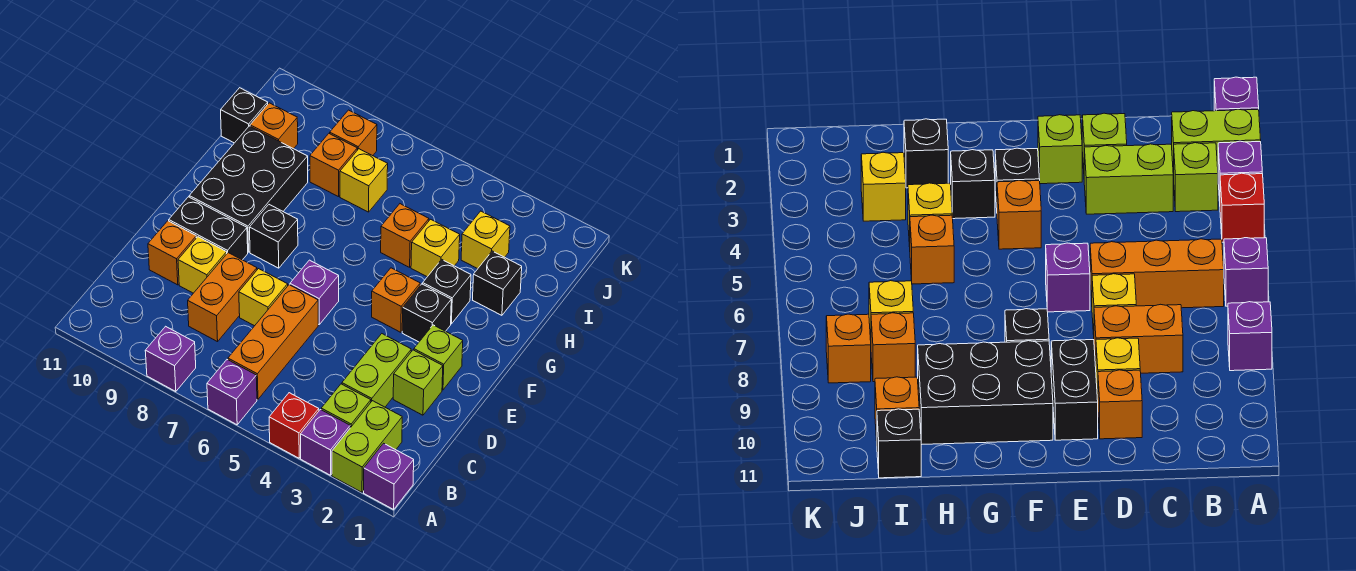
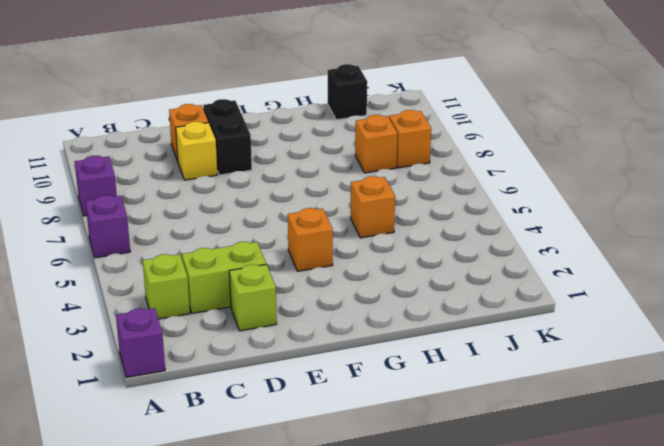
none -> lime brick A2:B2 level 1
none -> purple brick A3 level 1
none -> red brick A4 level 1
none -> orange brick B6:D6 level 1

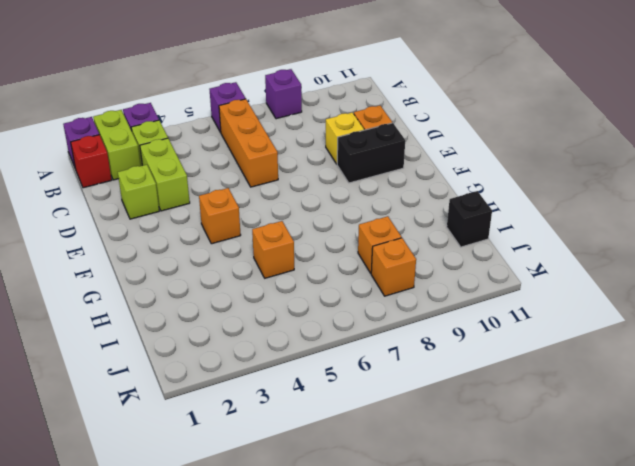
red brick B1 level 1 -> red brick A4 level 1
none -> orange brick C8:D8 level 1
none -> yellow brick D7 level 1
none -> lime brick E2 level 1
none -> purple brick E6 level 1

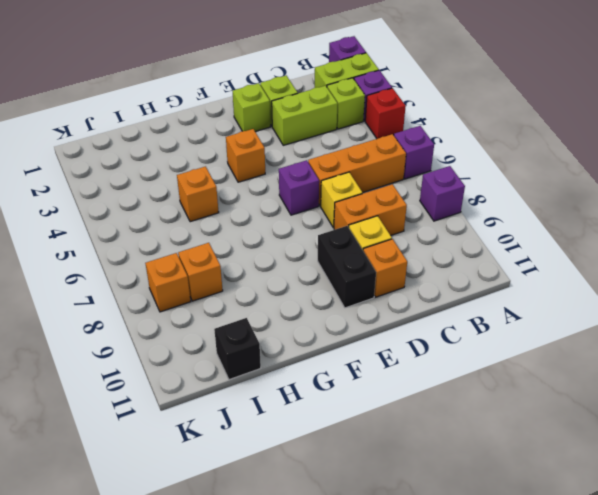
none -> black brick F3 level 1
none -> black brick F8 level 1
none -> black brick F9:H10 level 1
none -> black brick G3 level 1

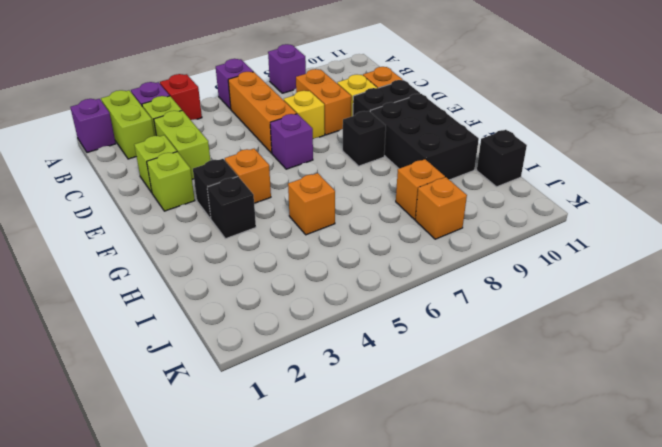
none -> black brick H2 level 1
none -> yellow brick H4 level 1
none -> yellow brick I3 level 1
none -> yellow brick I7 level 1

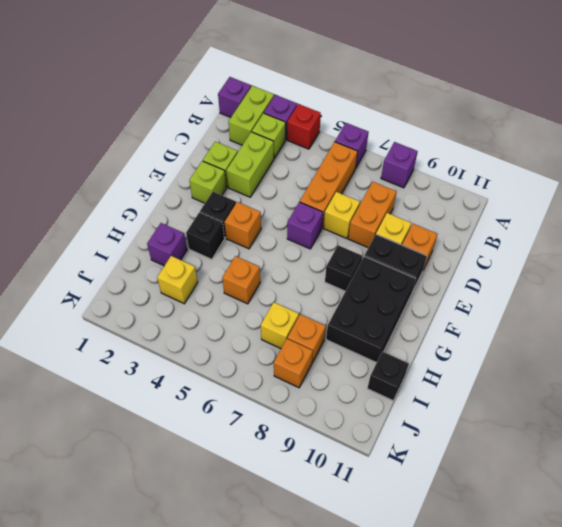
purple brick H2 level 1 -> black brick H2 level 1
none -> yellow brick H4 level 1
none -> orange brick I10 level 1

